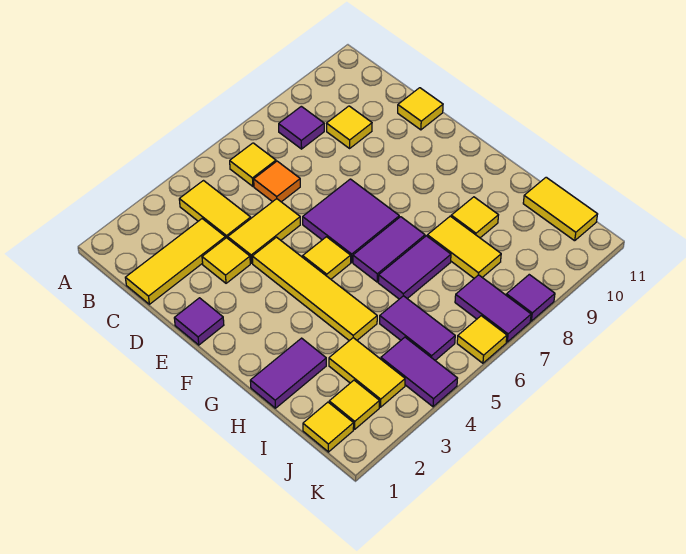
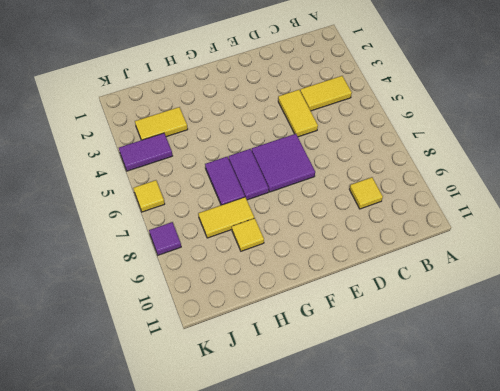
none -> yellow tile B6 level 1
none -> purple tile B8 level 1
none -> yellow tile C1:C3 level 1

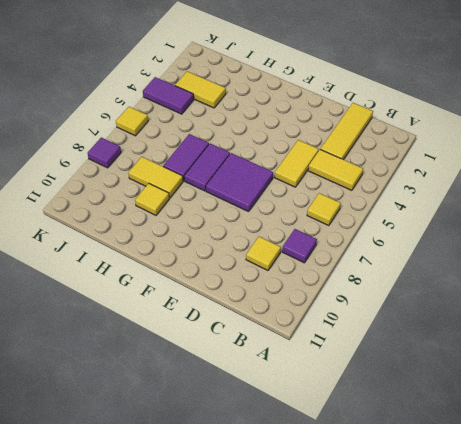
none -> orange tile C6 level 1
none -> yellow tile D3 level 1
none -> yellow tile D11 level 1

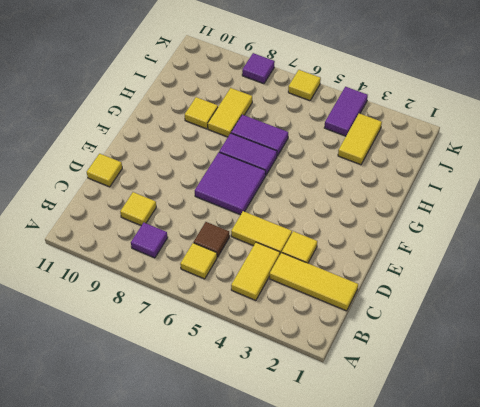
brown tile C6 level 1 -> orange tile C6 level 1
none -> purple tile E1 level 1
none -> yellow tile E4:H4 level 1
none -> yellow tile F5 level 1

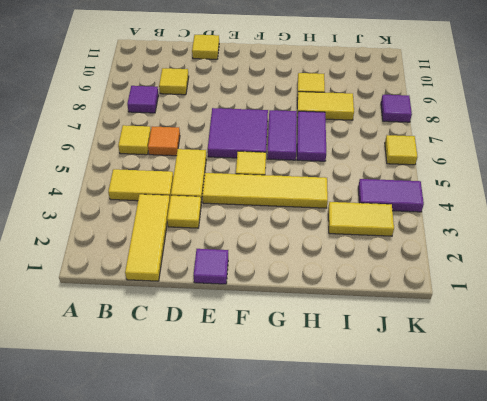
none -> purple tile H1:H2 level 1
none -> purple tile I5:J5 level 1
none -> yellow tile I11:J11 level 1

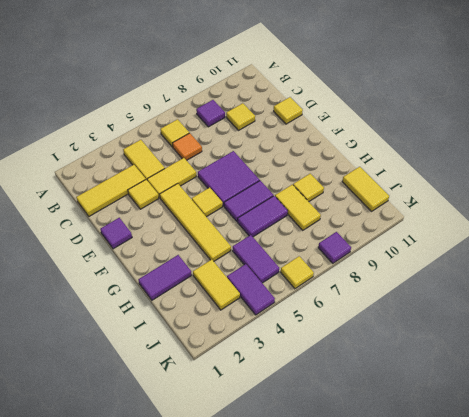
none -> yellow tile J1 level 1
none -> yellow tile J2 level 1
none -> purple tile J7:K7 level 1

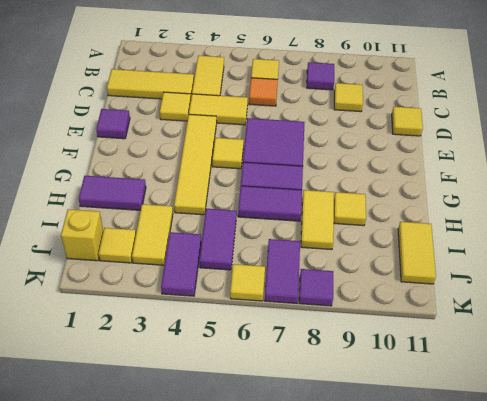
yellow brick J1 level 1 -> yellow tile J1 level 1

